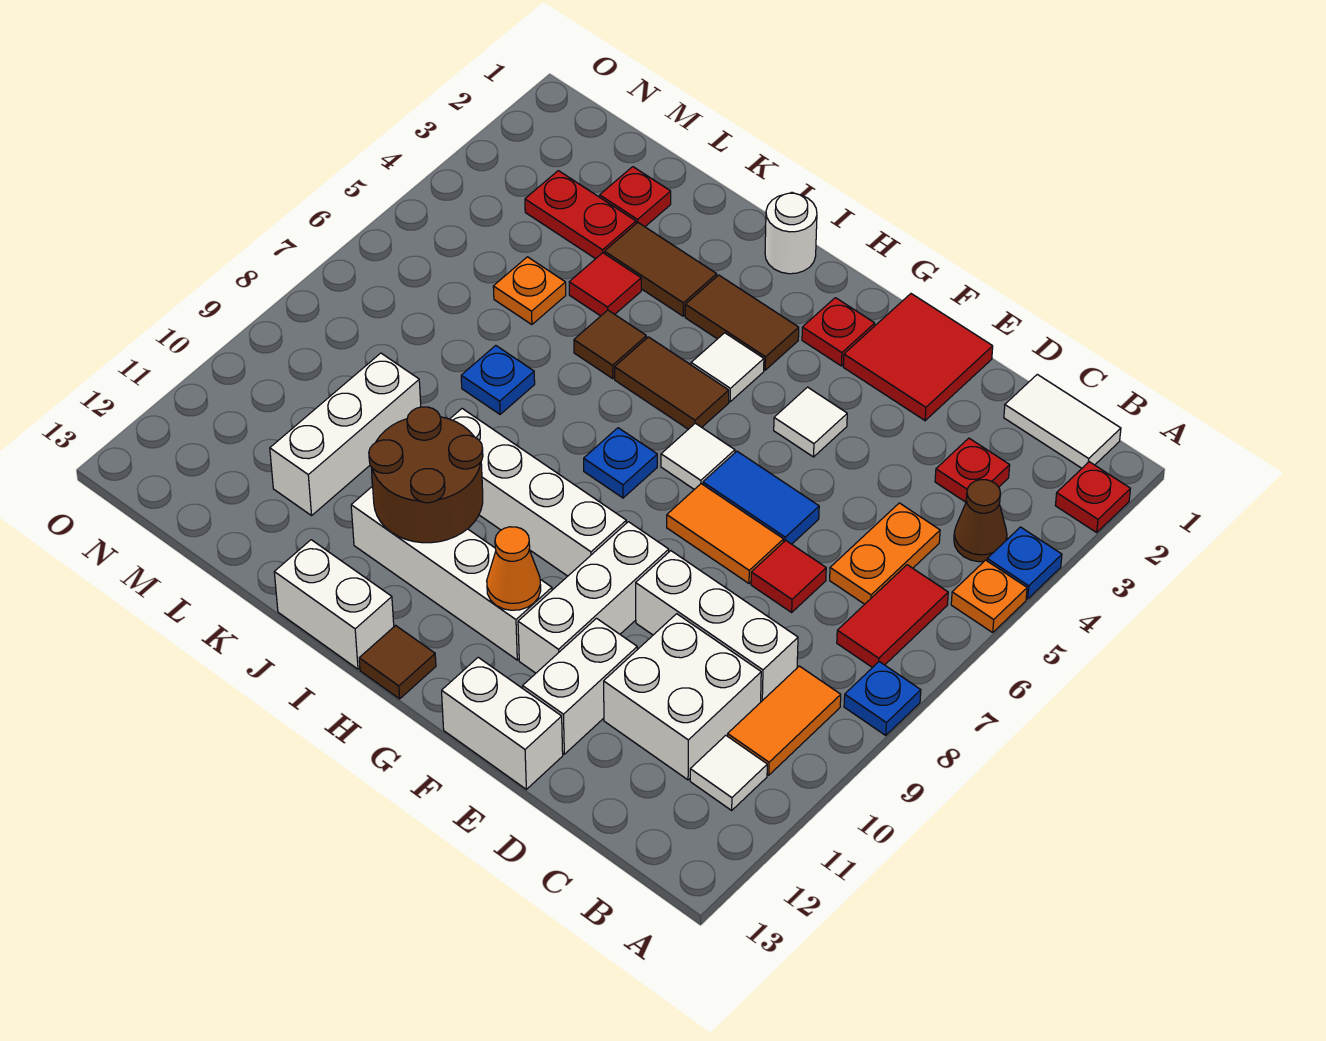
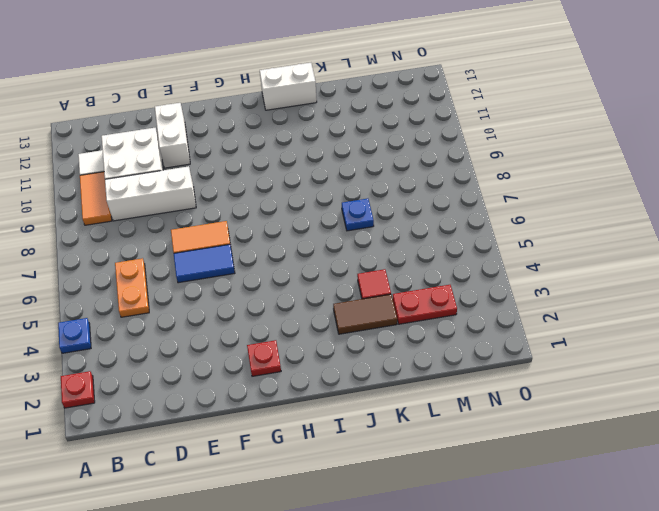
none -> orange plate A5 level 1
none -> blue plate A8 level 1
none -> white tile B1:C1 level 1
none -> brown cone B4 level 1

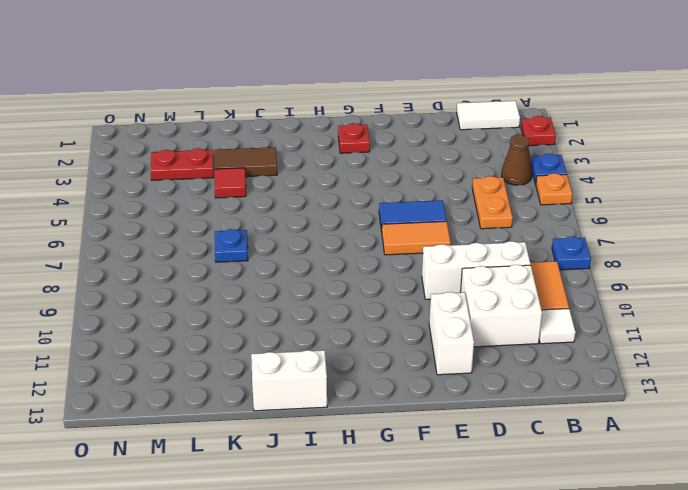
none -> red tile B6:B7 level 1
none -> red plate C3 level 1
none -> red tile D7 level 1
none -> red tile E1:F2 level 1

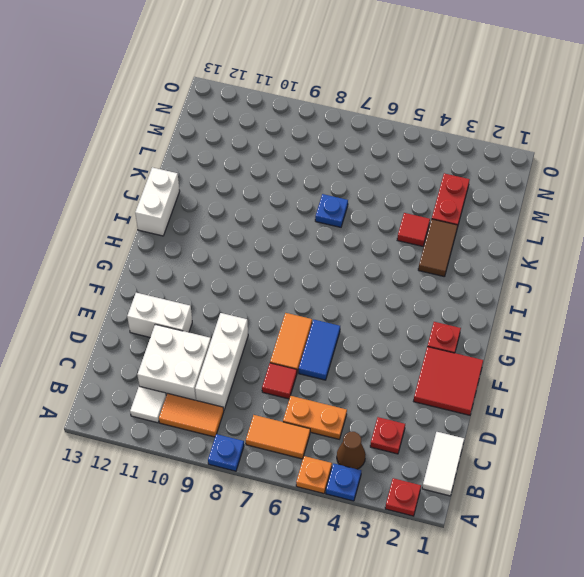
orange tile B6:B7 level 1 -> red tile B6:B7 level 1
none -> white brick E13:F13 level 1
none -> white tile F4 level 1
none -> white brick F9:F11 level 1
none -> white tile G6 level 1

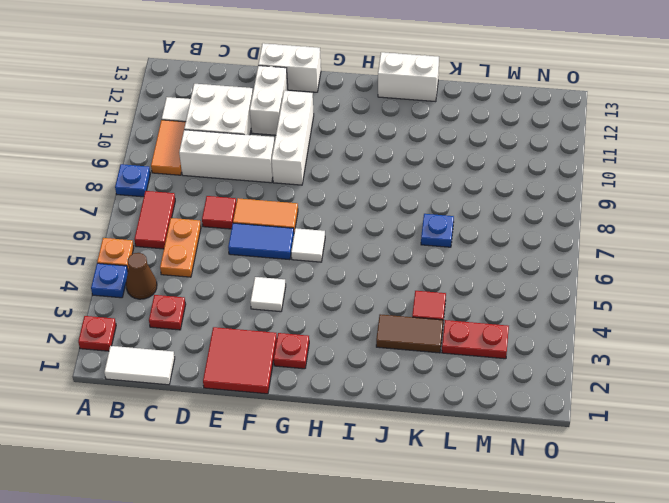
none -> white brick G9:J9 level 1
none -> white brick G11:J11 level 1
none -> brown tile H3:I3 level 1
none -> white tile H4 level 1

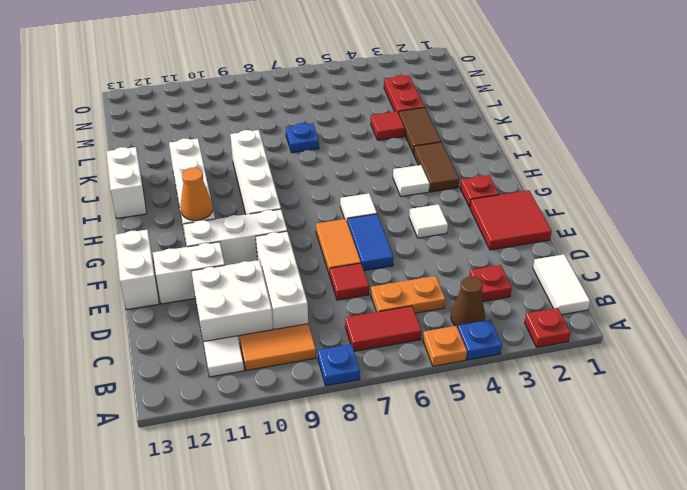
none -> brown tile H5:I5 level 1
none -> blue plate H7 level 1
none -> brown tile H13 level 1
none -> white round brick I1 level 1

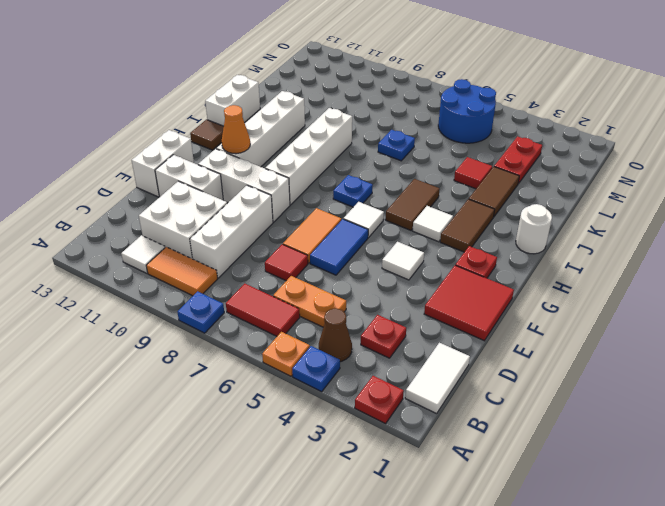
blue round brick M5:N6 level 1 -> none
none -> brown tile J5 level 1
none -> red plate L2 level 1
none -> orange plate L5 level 1
none -> white brick L9:L11 level 1

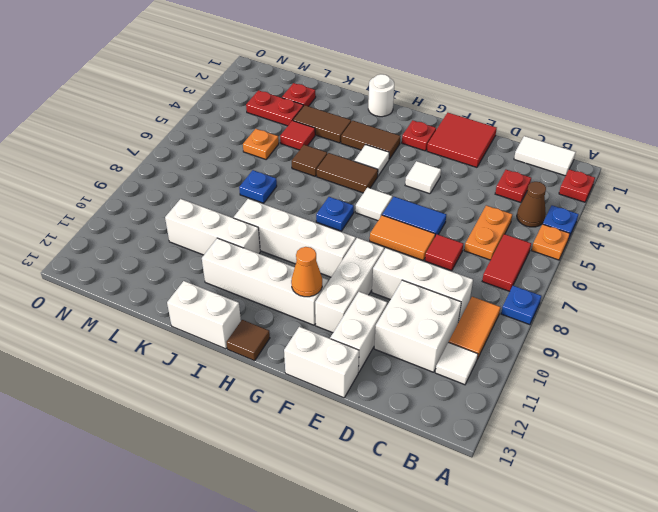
white brick J10:L10 level 1 -> white brick L9:L11 level 1
none -> brown round brick I10:J11 level 2

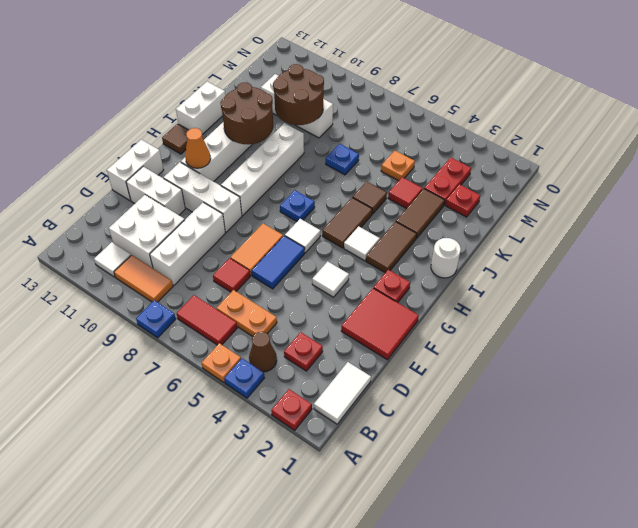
brown round brick K9:L10 level 2 -> none

